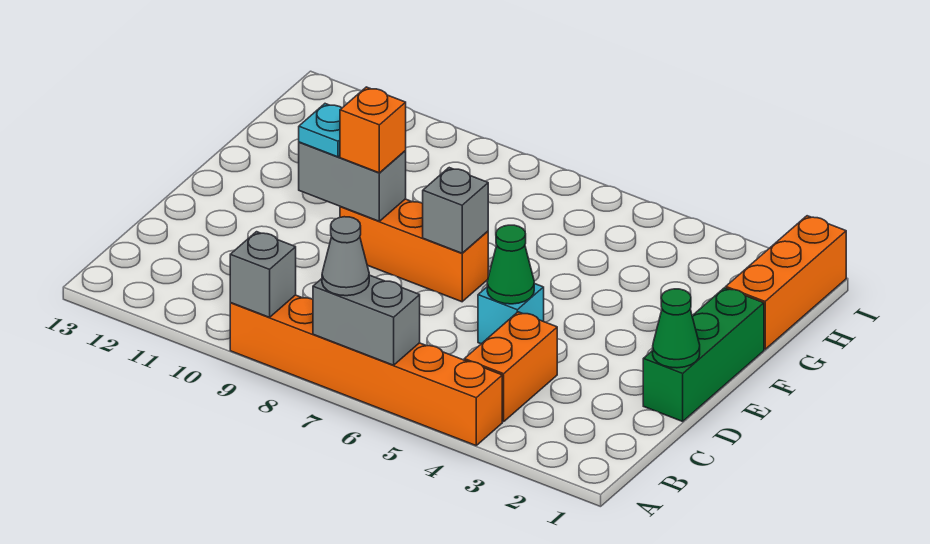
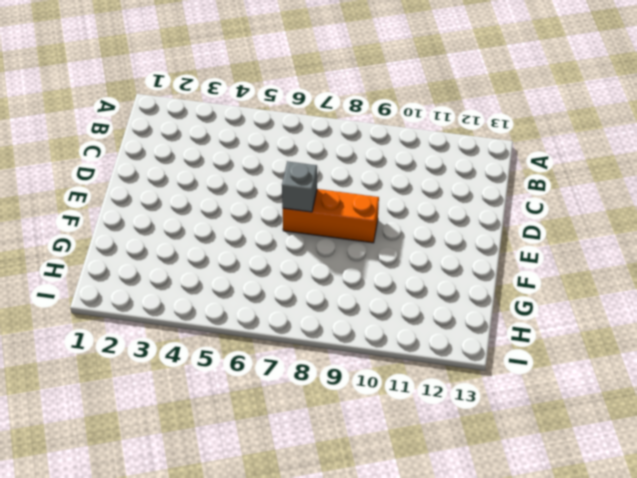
none -> orange brick A4:A9 level 1
none -> orange brick B4:C4 level 1
none -> green brick D1:F1 level 1

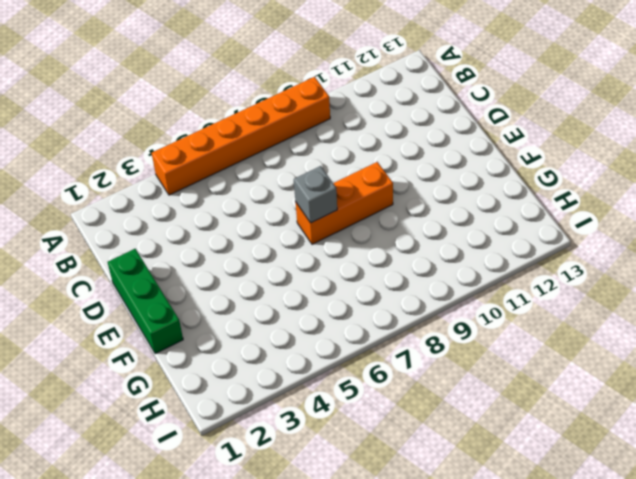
none -> orange brick B4:C4 level 1
none -> cyan brick D5 level 1
none -> orange brick G1:I1 level 1

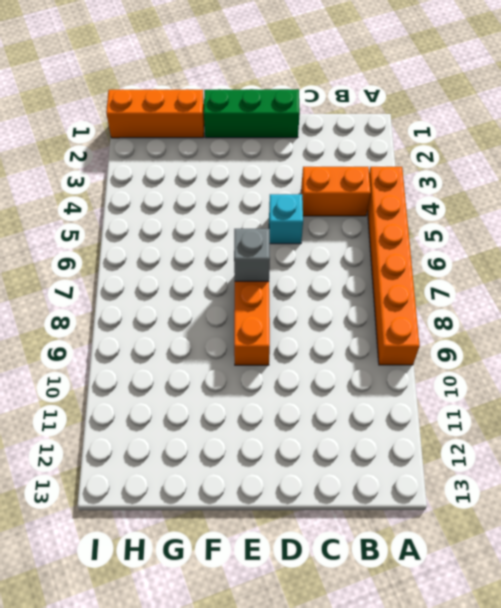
none -> grey brick A6:A7 level 2
none -> grey brick A9 level 2
none -> green cone D1 level 2

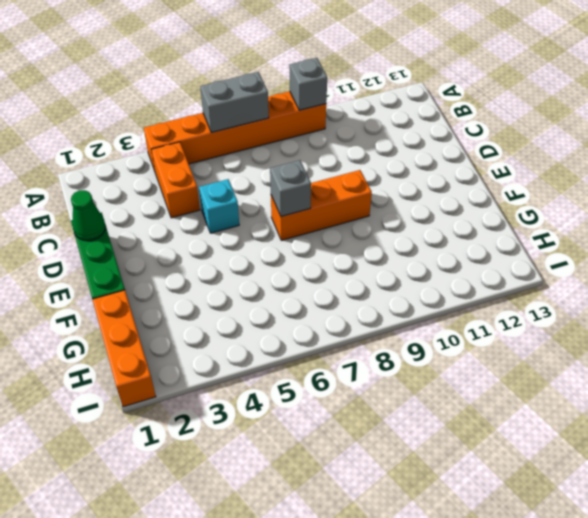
none -> green cone D5 level 2
none -> grey brick E9:E10 level 2
none -> grey cone A7 level 3

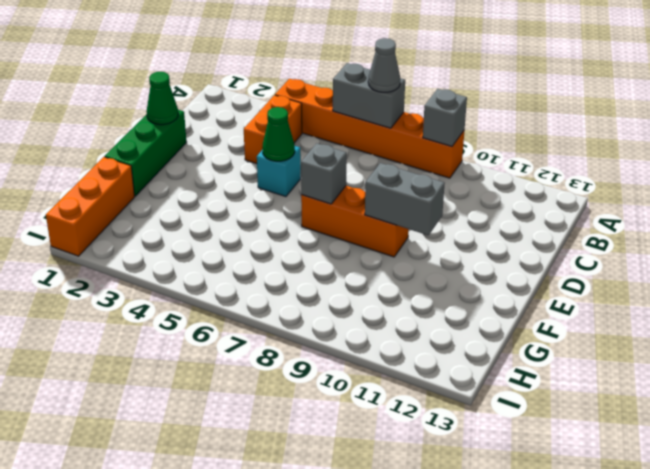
none -> orange brick E9 level 3
none -> cyan plate E10 level 3

